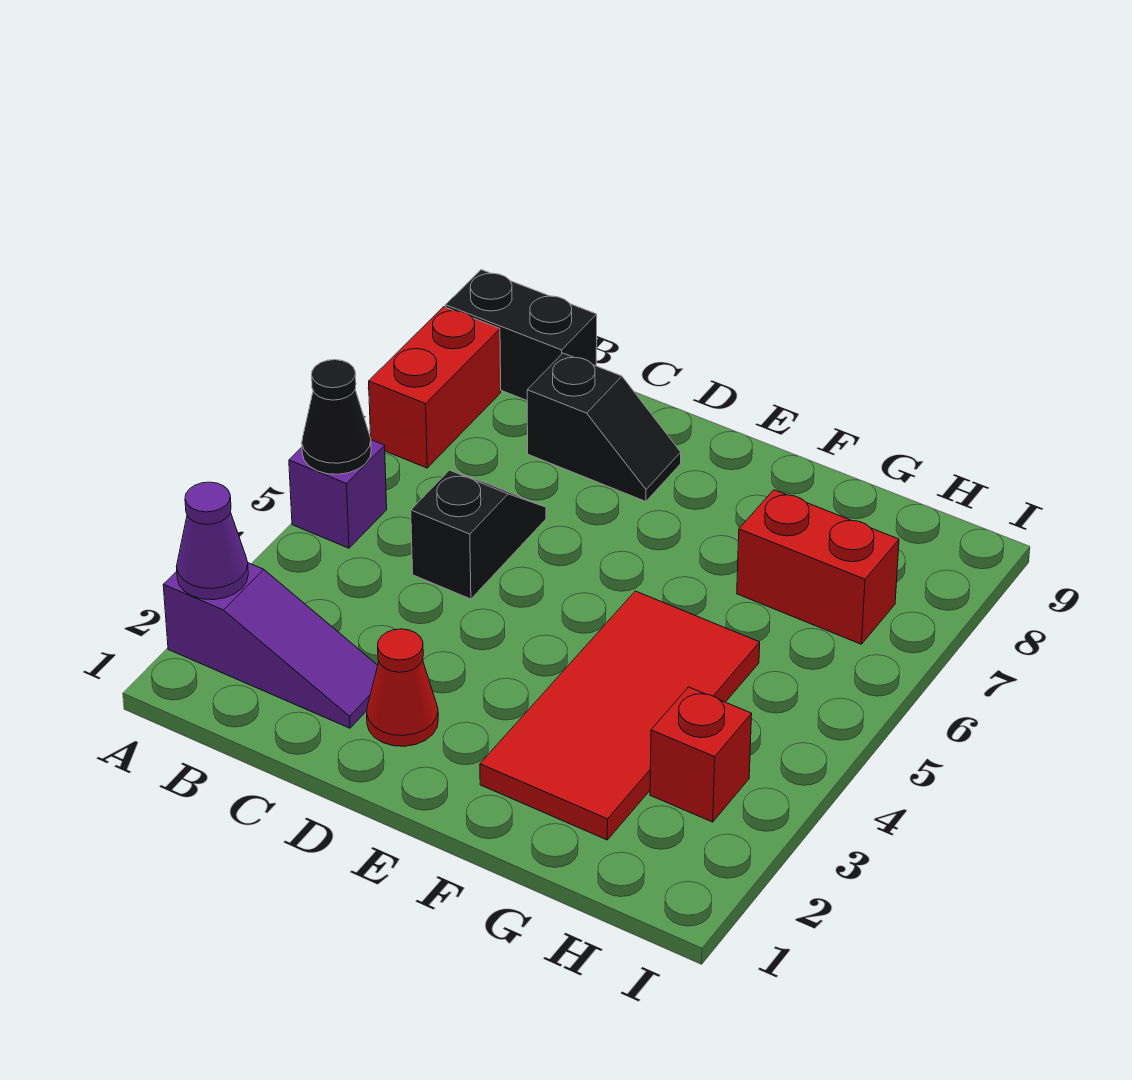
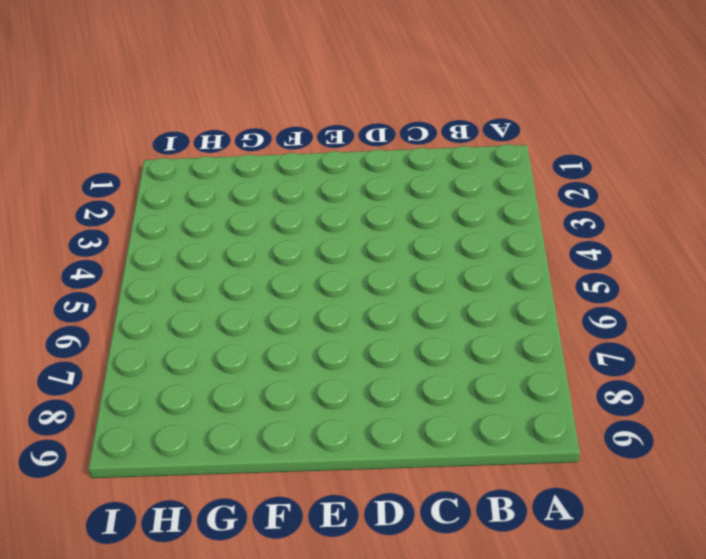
none -> purple slope A2:C2 level 1 top A
none -> purple brick A5 level 1
none -> red brick A7:A8 level 1

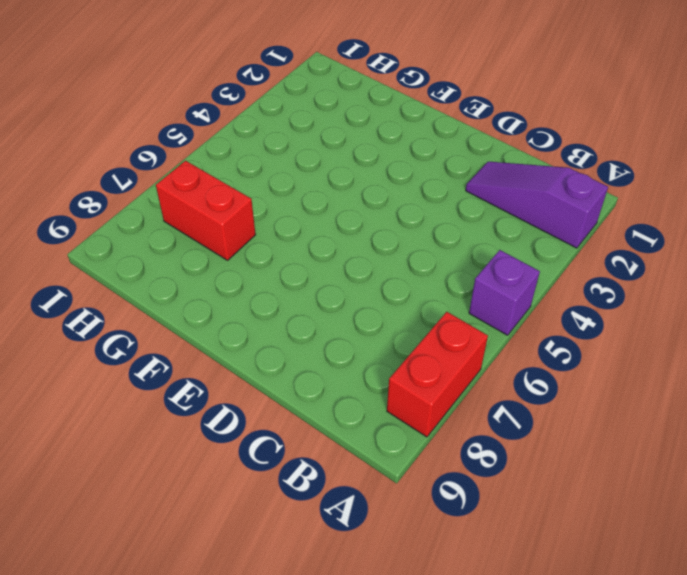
none -> black brick A9:B9 level 1
none -> black slope C5:C6 level 1 top 5
none -> black slope C8:D8 level 1 top C

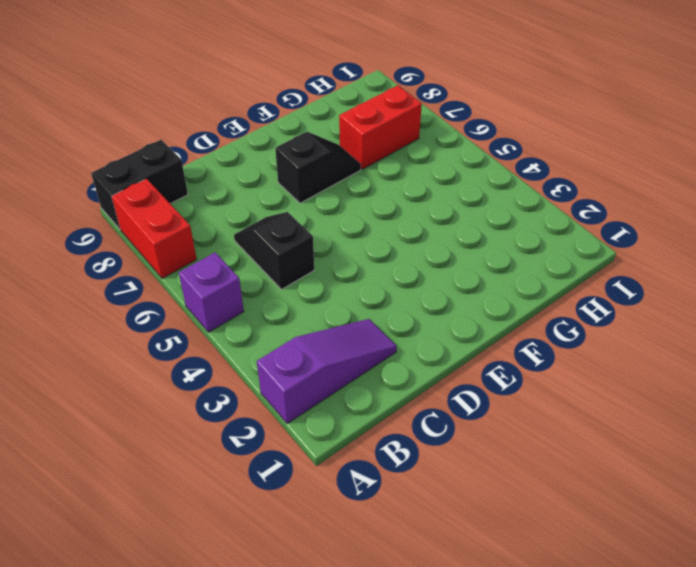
black slope E7:F7 level 1 top E -> black slope C8:D8 level 1 top C
none -> red cone D2 level 1
none -> red tile F2:G5 level 1
none -> red brick H3 level 1

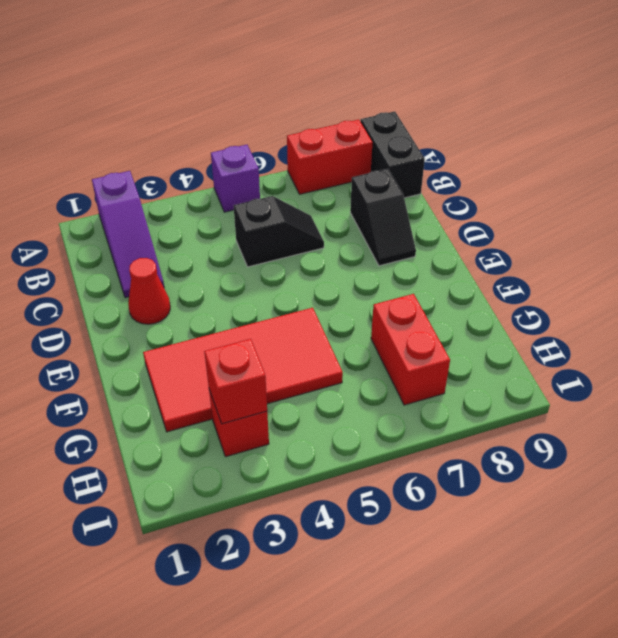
red brick H3 level 2 -> none
none -> purple cone A2 level 2
none -> black cone A5 level 2

